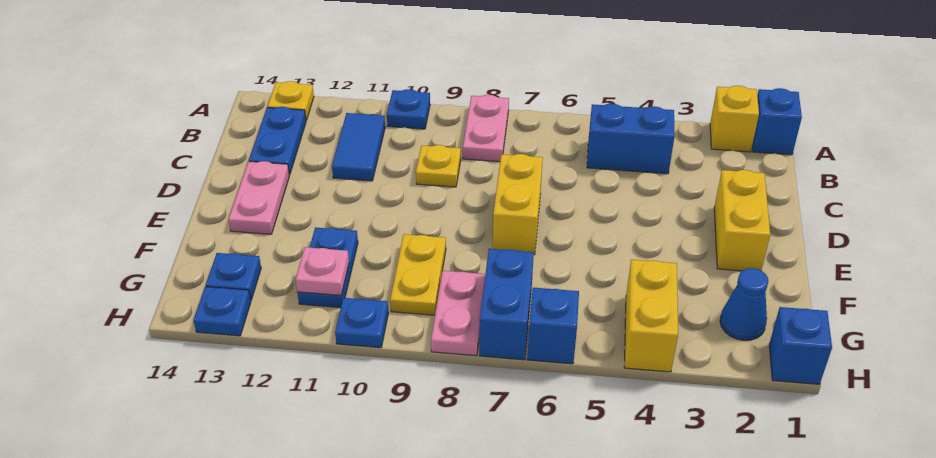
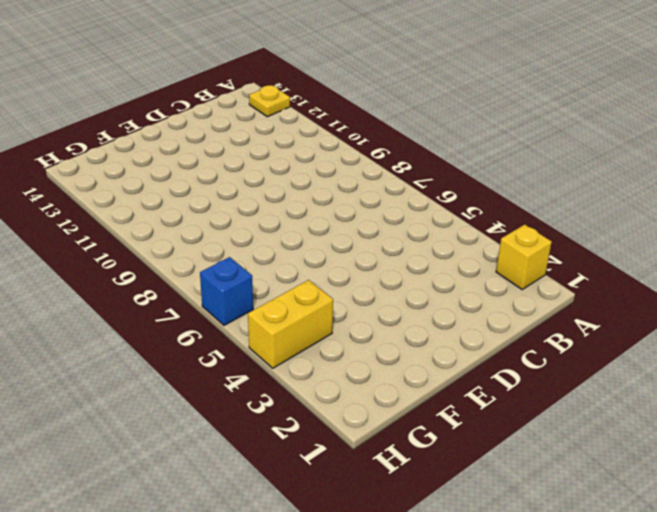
none -> blue brick A1 level 1
none -> pink plate A8:B8 level 1
none -> blue plate A10 level 1

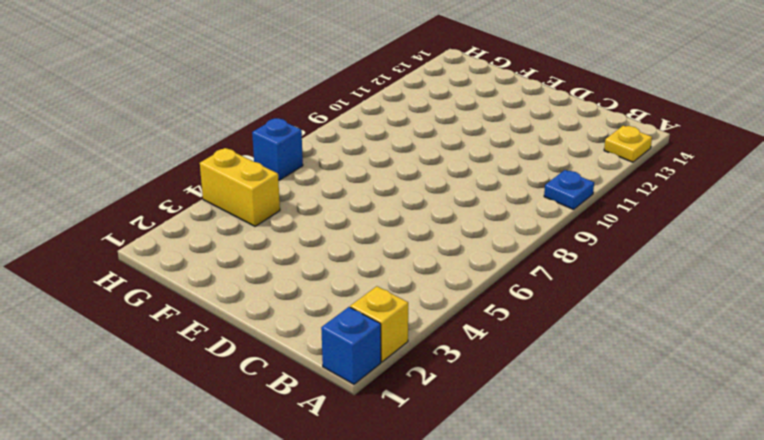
none -> pink plate A8:B8 level 1
none -> blue brick B4:B5 level 1
none -> blue tile B11:C11 level 1

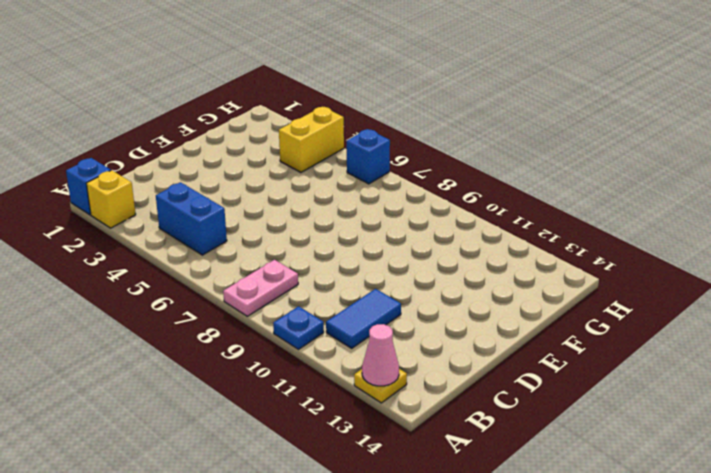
pink cone A13 level 2 -> none
none -> blue plate B13:C13 level 1
none -> yellow plate C9 level 1
none -> yellow brick D2:E2 level 1

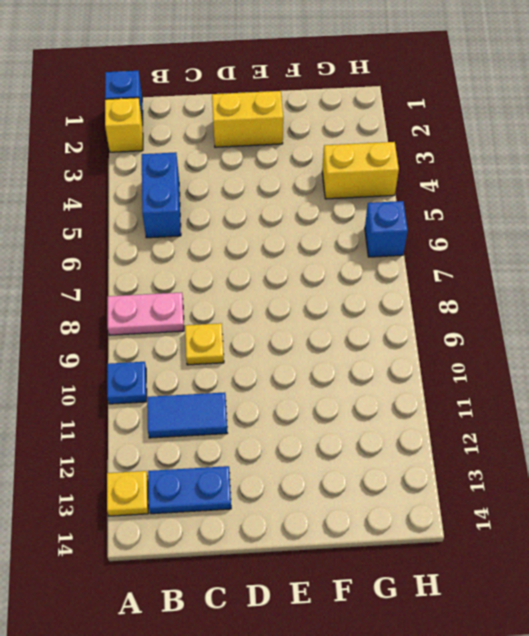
none -> yellow brick D7:E7 level 1
none -> pink plate D13:E13 level 1
none -> yellow plate F9:G9 level 1

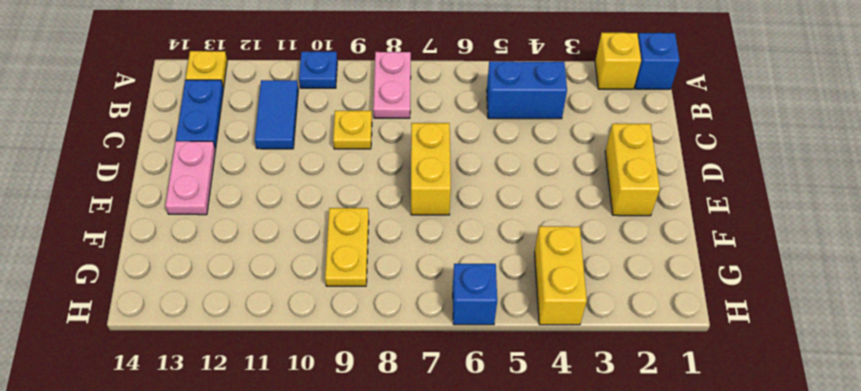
none -> blue plate F11:G11 level 1
none -> blue cone G2 level 1
none -> blue brick G7:H7 level 1

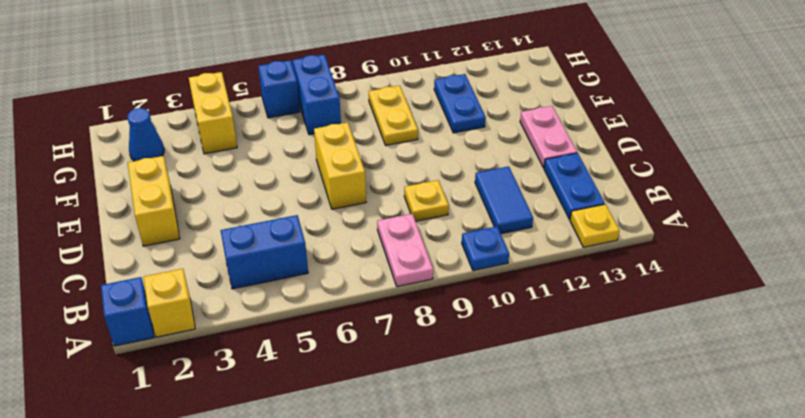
none -> pink plate G8:H8 level 1
none -> blue plate G13 level 1
none -> blue brick H1 level 1

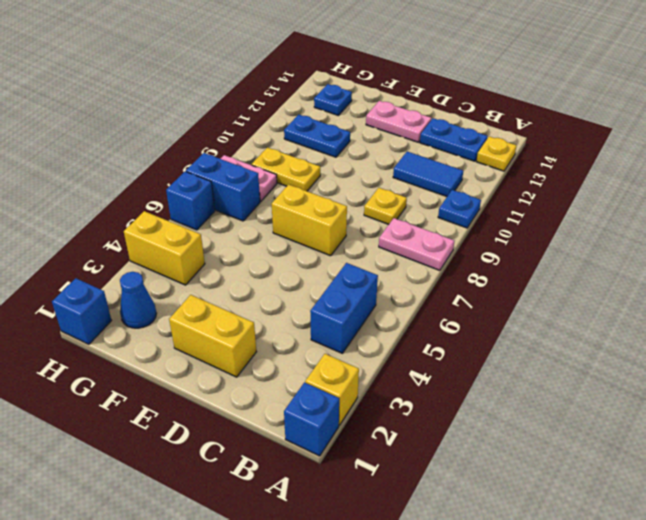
none -> blue plate H10 level 1
none -> blue plate H13 level 1
none -> pink plate G11 level 2

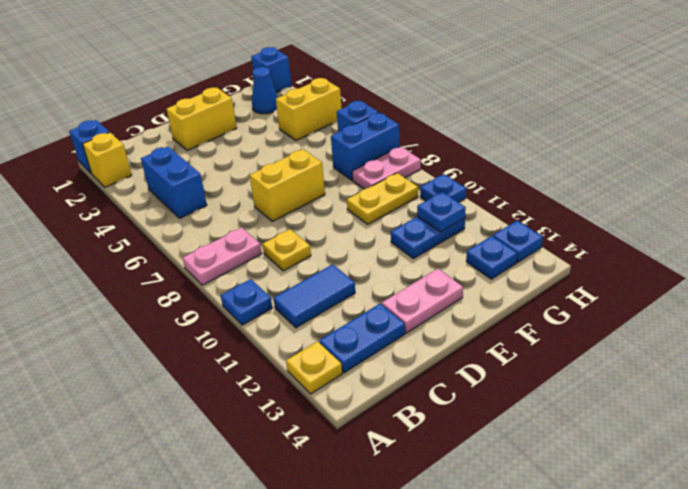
blue plate G11 level 2 -> pink plate G11 level 2

